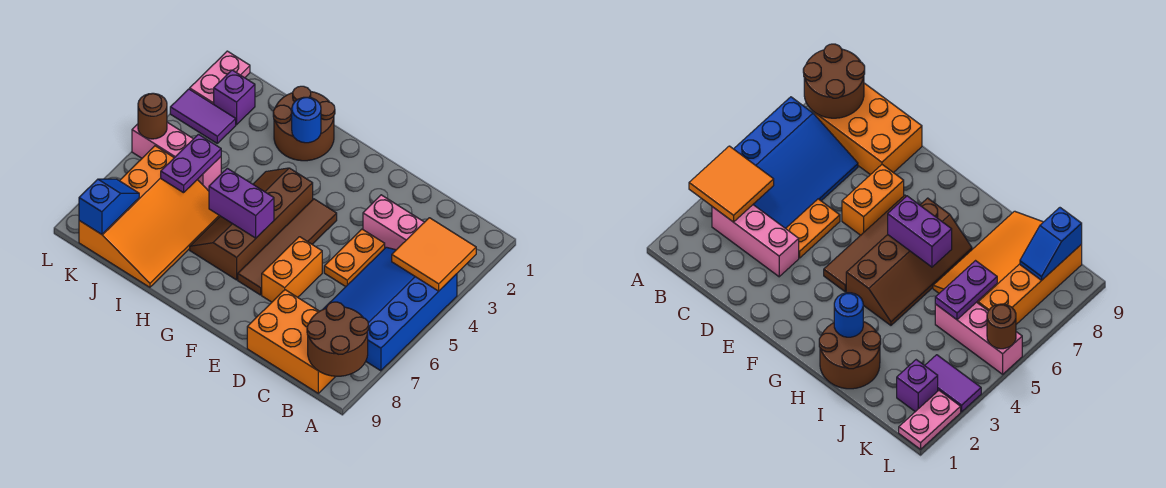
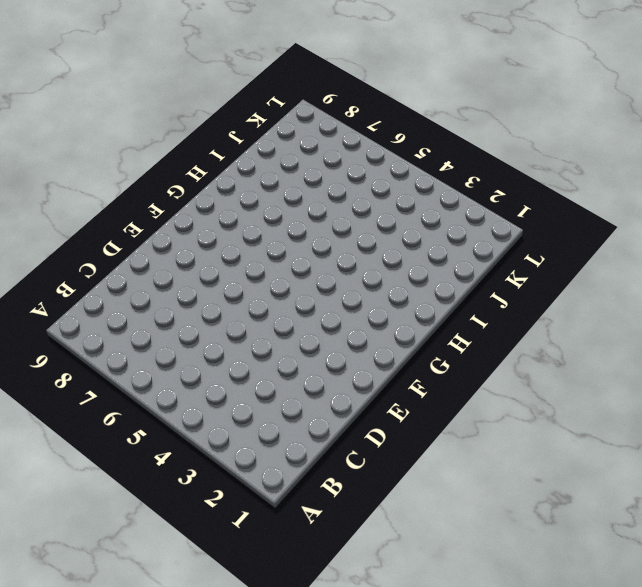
none -> blue slope A4:C7 level 1 top A
none -> pink brick B3:D3 level 1
none -> orange brick B8:D9 level 1

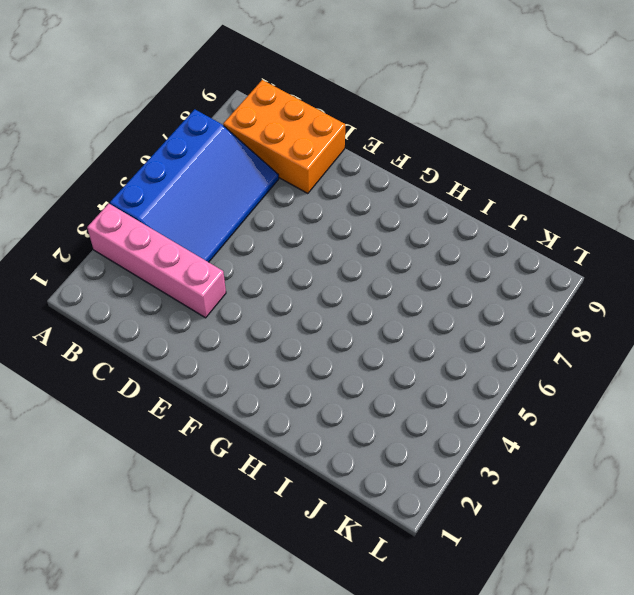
pink brick A3:D3 level 1 -> pink brick B3:D3 level 1
none -> orange plate D4:D5 level 1
none -> orange brick E6:E7 level 1
none -> brown tile F4:F7 level 1

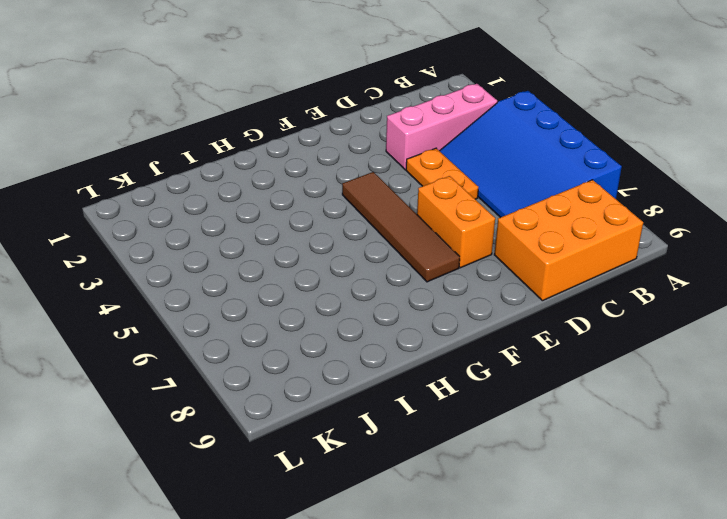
none -> brown slope G4:H7 level 1 top G
none -> brown round brick H1:I2 level 1
none -> orange slope I6:K9 level 1 top K

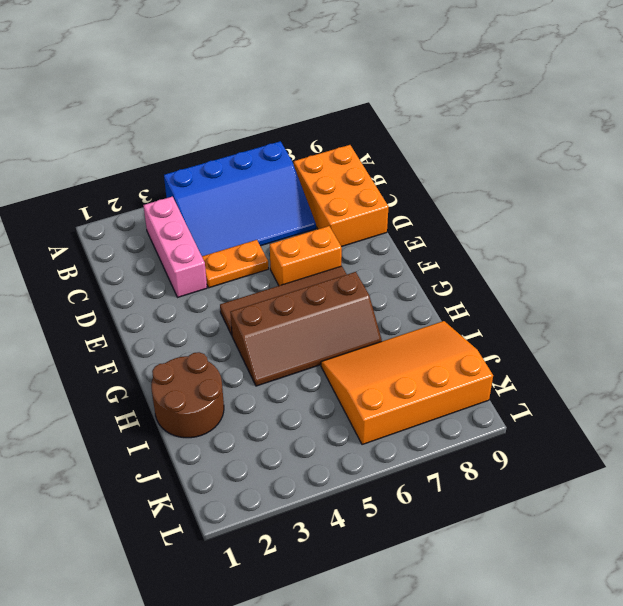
none -> pink brick J5:L5 level 1
none -> purple brick K2 level 1
none -> purple tile K3:L3 level 1

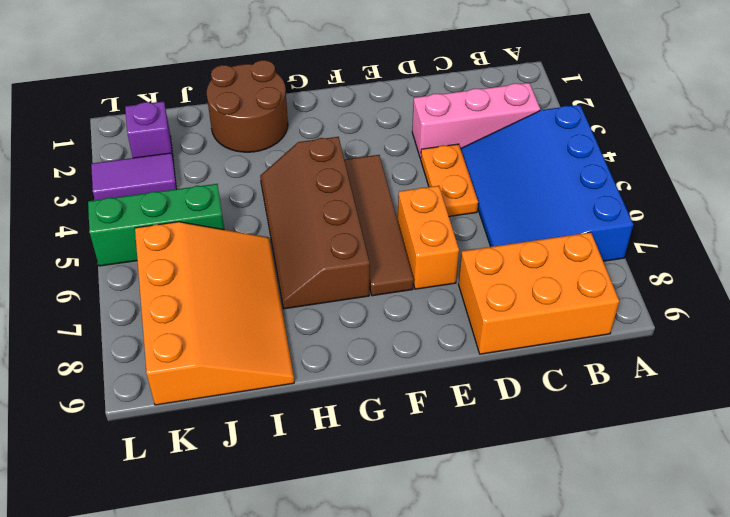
green brick J5:L5 level 1 -> pink brick J5:L5 level 1
none -> pink plate L1:L2 level 1
none -> orange tile A3:B4 level 2
none -> brown round brick A8:B9 level 2

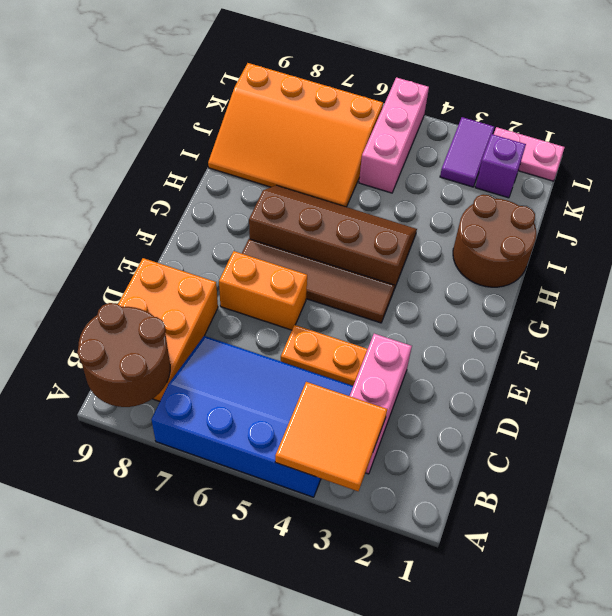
none -> purple brick G6:H6 level 2
none -> blue round brick H2 level 2
none -> purple plate J5:J6 level 2

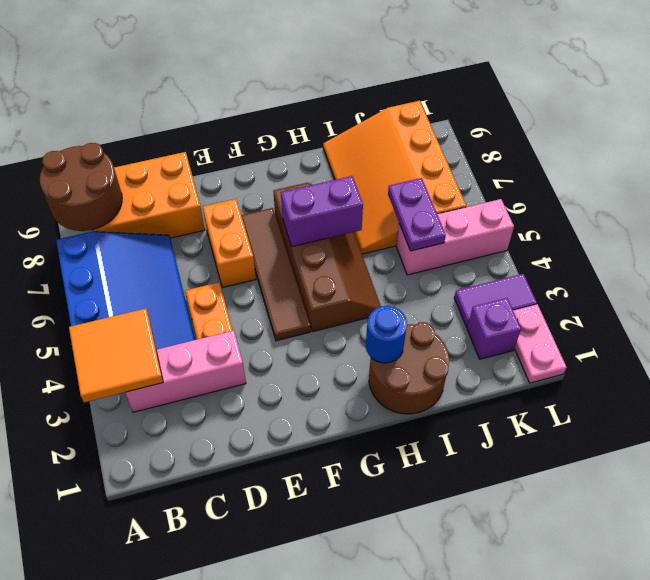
none -> blue slope K8:K9 level 2 top 9
none -> brown round brick L5 level 2

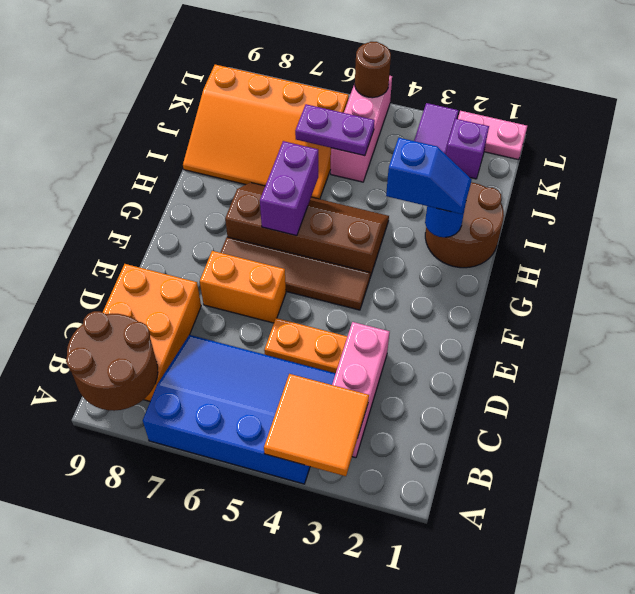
blue slope H2:H3 level 3 top 3 -> blue slope K8:K9 level 2 top 9

